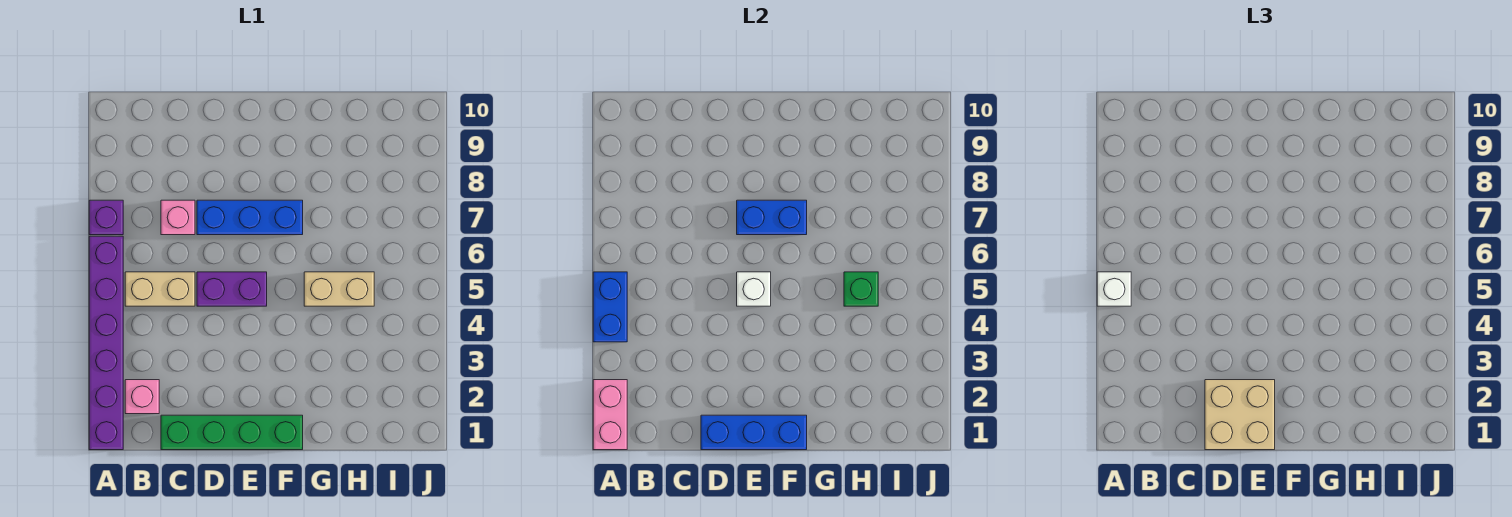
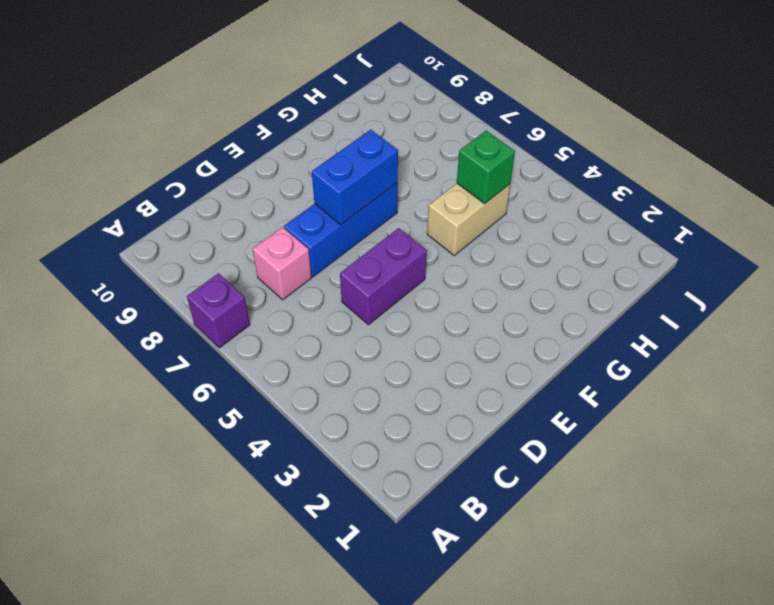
none -> purple brick A1:A6 level 1
none -> pink brick B2 level 1
none -> tan brick B5:C5 level 1

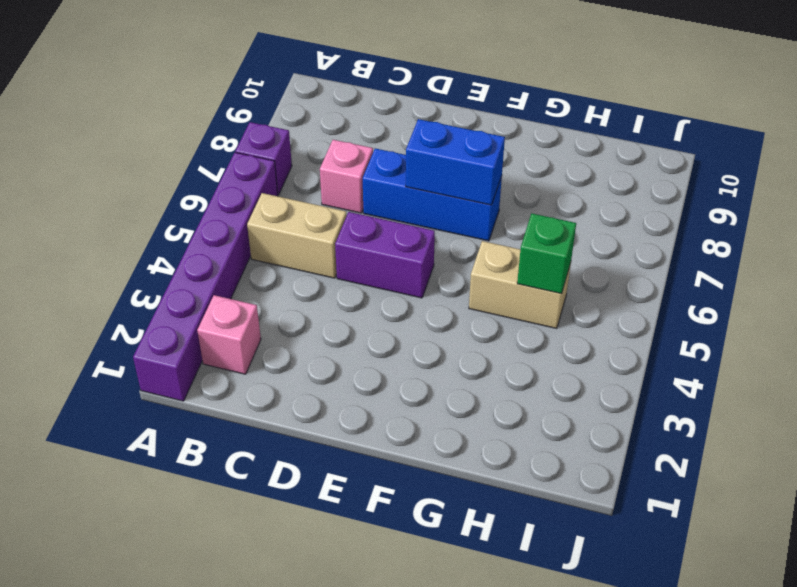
none -> green brick C1:F1 level 1
none -> pink brick A1:A2 level 2
none -> blue brick A4:A5 level 2

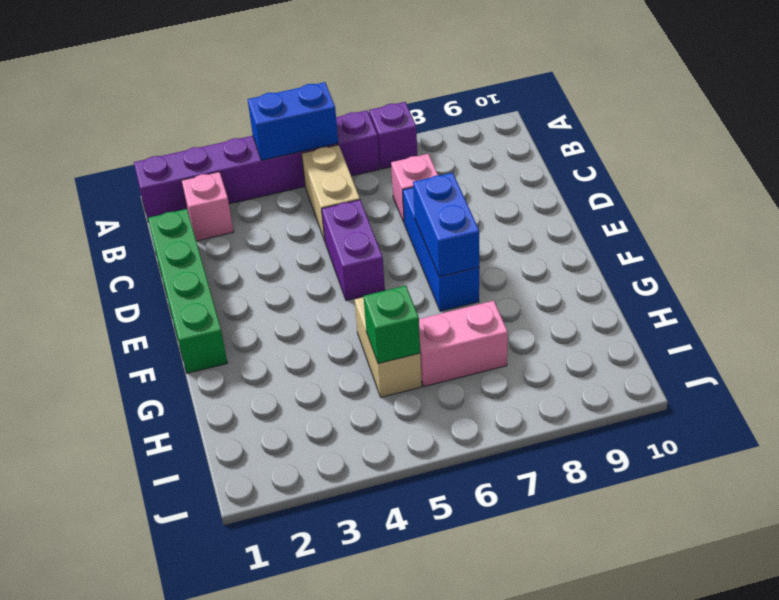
pink brick H6:H7 level 1 -> pink brick A1:A2 level 2
none -> blue brick D1:F1 level 2
none -> white brick E5 level 2
none -> white brick A5 level 3

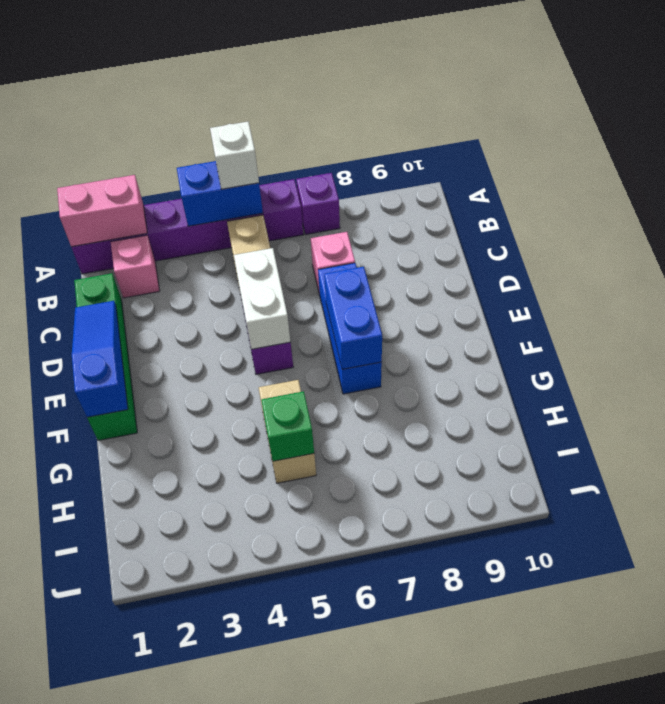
blue slope D1:F1 level 2 top F -> blue brick D1:F1 level 2
white brick D5:E5 level 2 -> white brick E5 level 2
none -> tan brick D1:E2 level 3

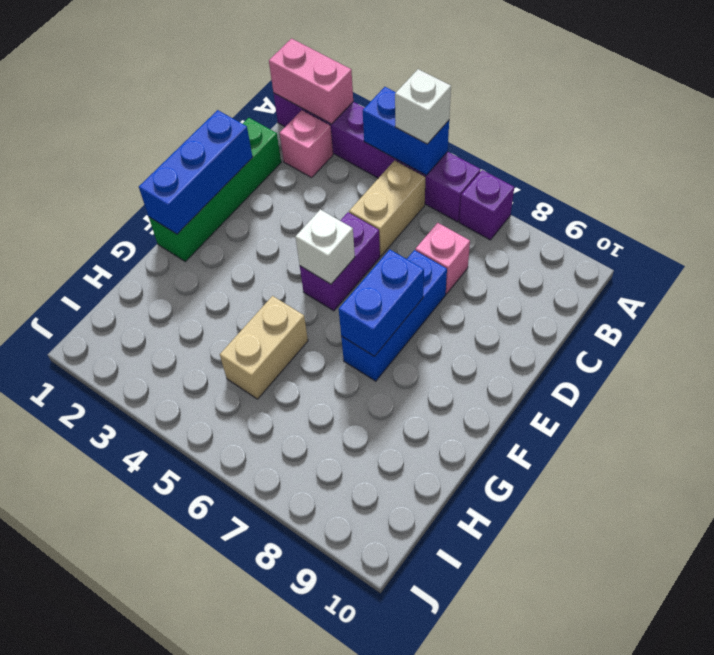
none -> green brick H5 level 2
none -> tan brick D1:E2 level 3

